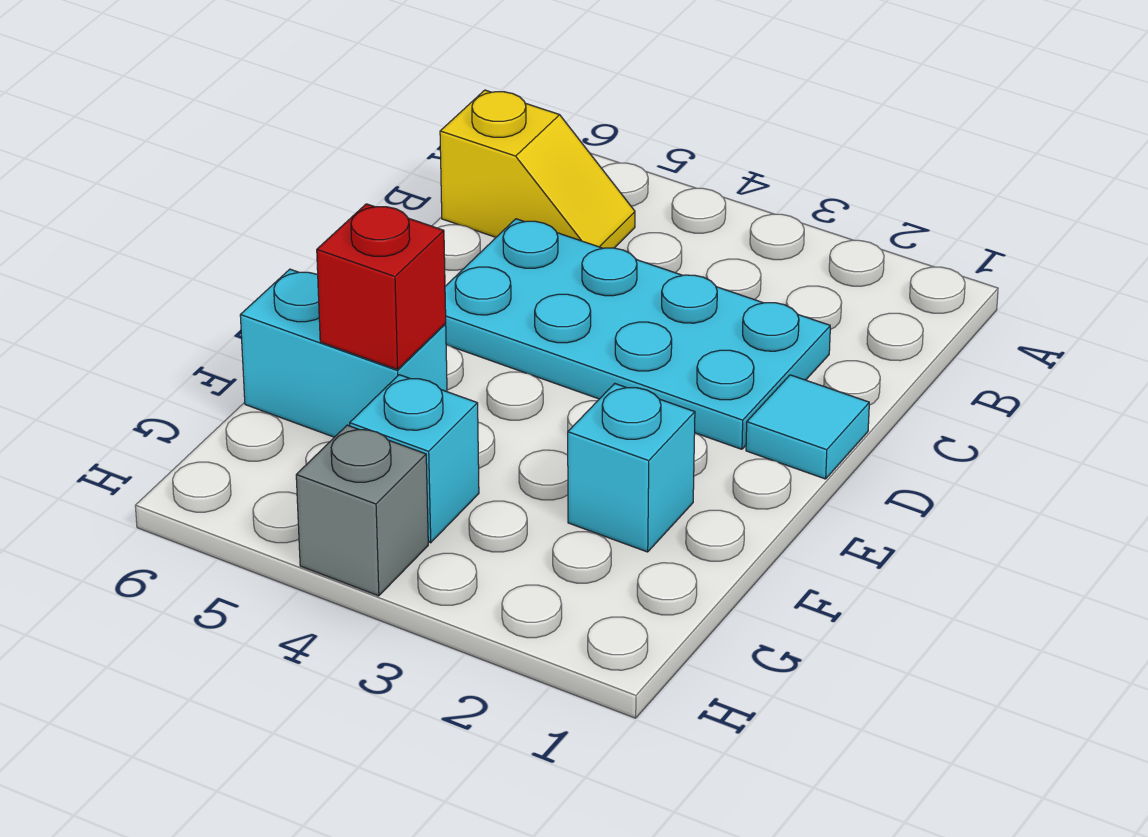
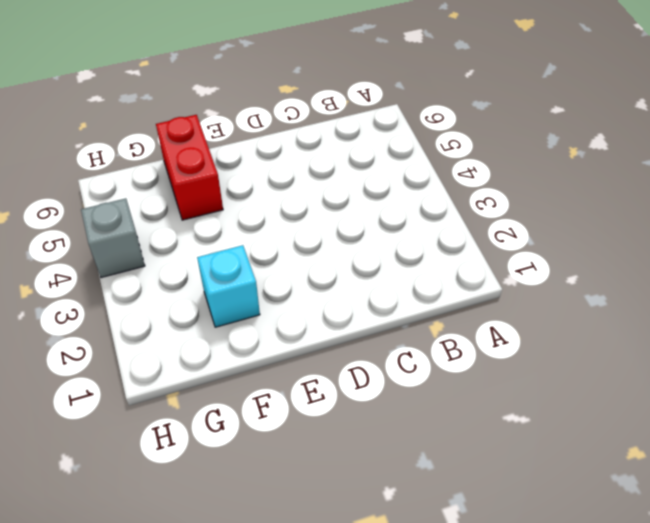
red brick F5:F6 level 1 -> cyan brick F5:F6 level 1
none -> yellow slope B5:B6 level 1 top 6
none -> cyan plate C2:D5 level 1

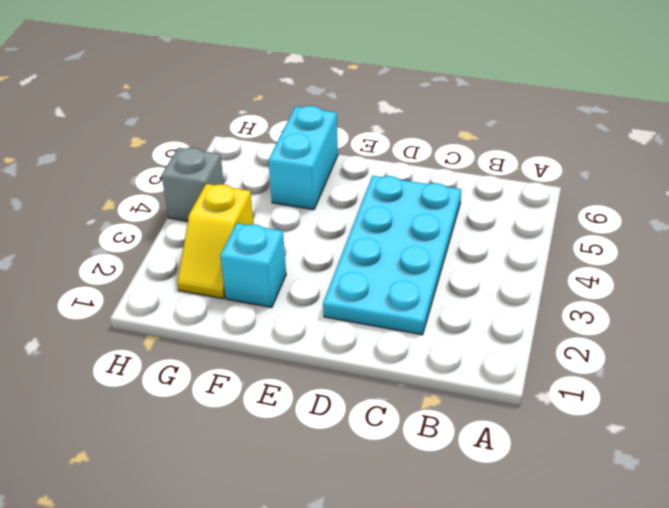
yellow slope G2:G3 level 1 top 3 -> yellow slope B5:B6 level 1 top 6
none -> cyan tile D1 level 1
none -> cyan brick G4 level 1

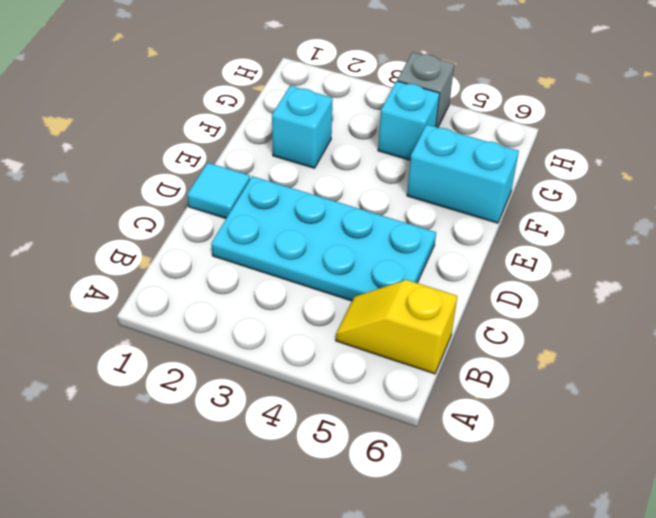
none -> red brick F5 level 2

